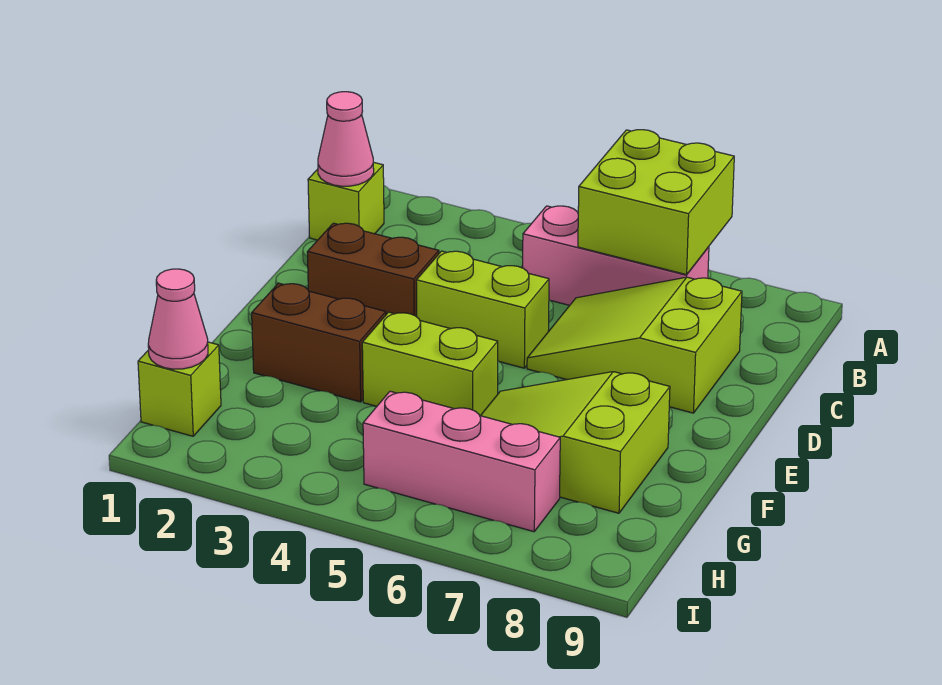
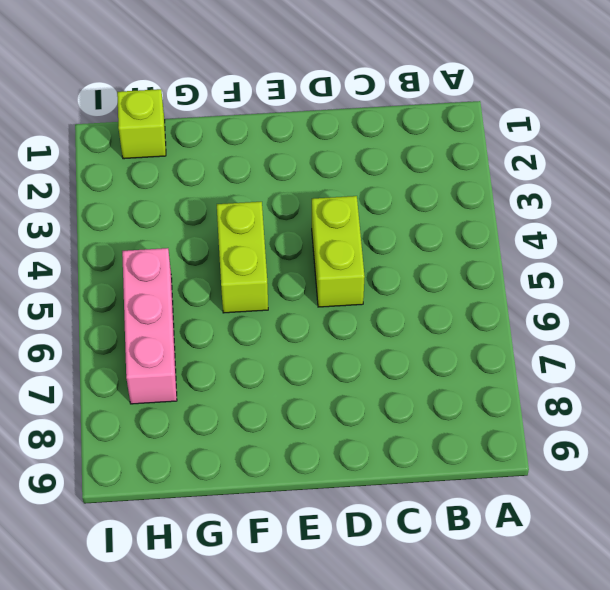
none -> lime brick B1 level 1
none -> pink brick B5:B7 level 1
none -> lime slope C6:D8 level 1 top 8

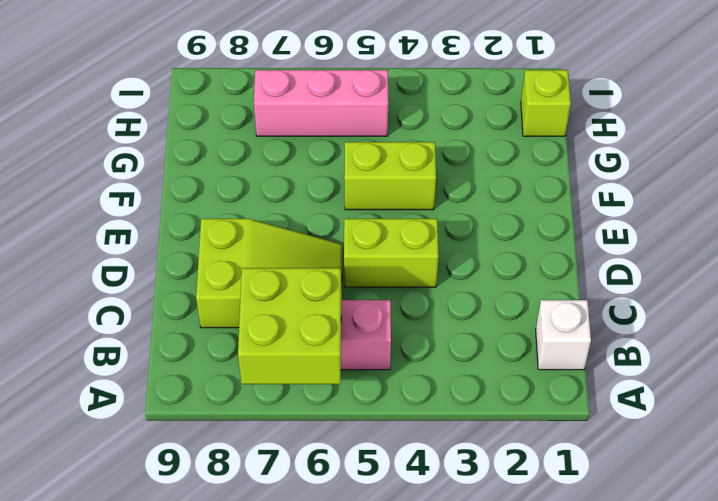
white brick B1 level 1 -> lime brick B1 level 1
none -> brown brick D2:D3 level 1
none -> brown brick F2:F3 level 1
none -> lime slope F6:G8 level 1 top 8

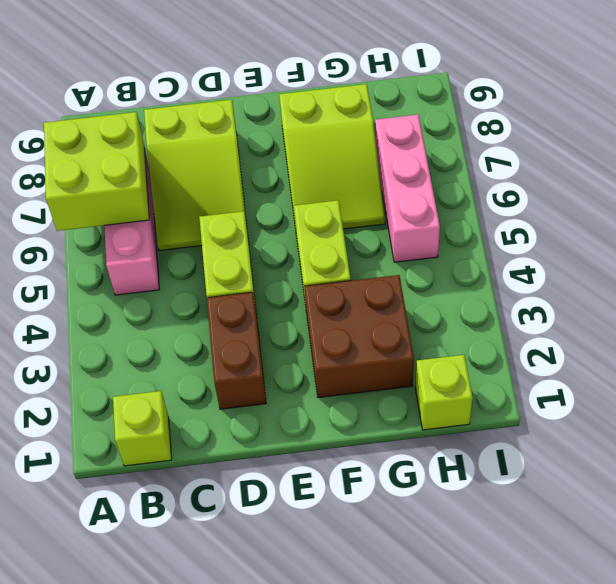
brown brick F2:G3 level 1 -> brown brick F2:F3 level 1
none -> pink cone B1 level 2
none -> pink cone H1 level 2

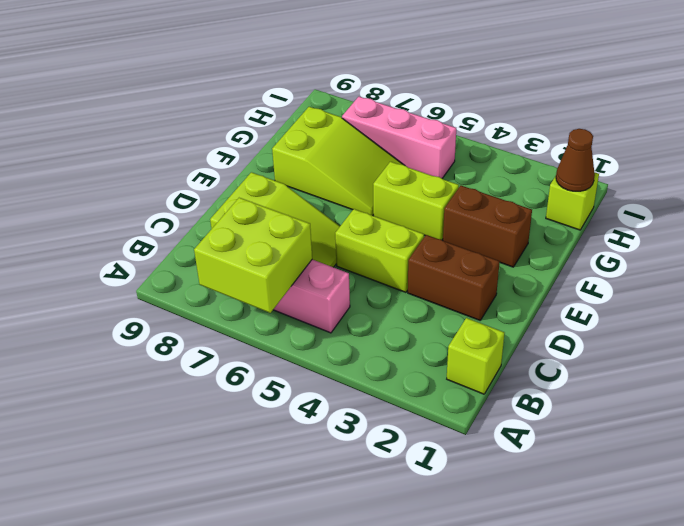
brown cone H1 level 2 -> pink cone H1 level 2
none -> pink cone B1 level 2

